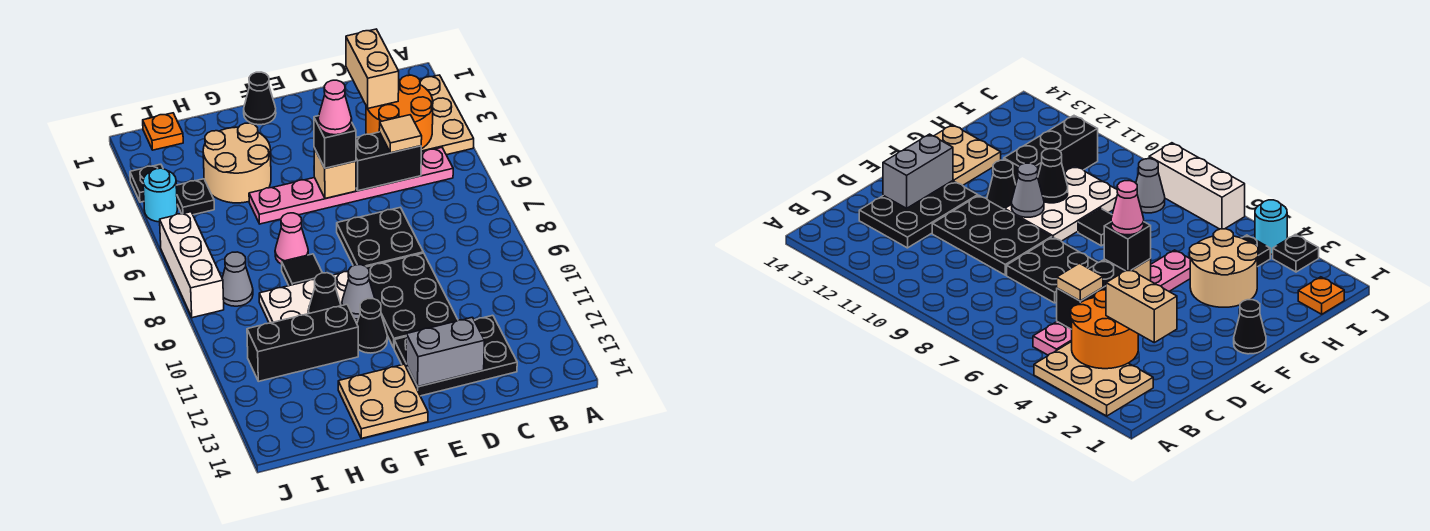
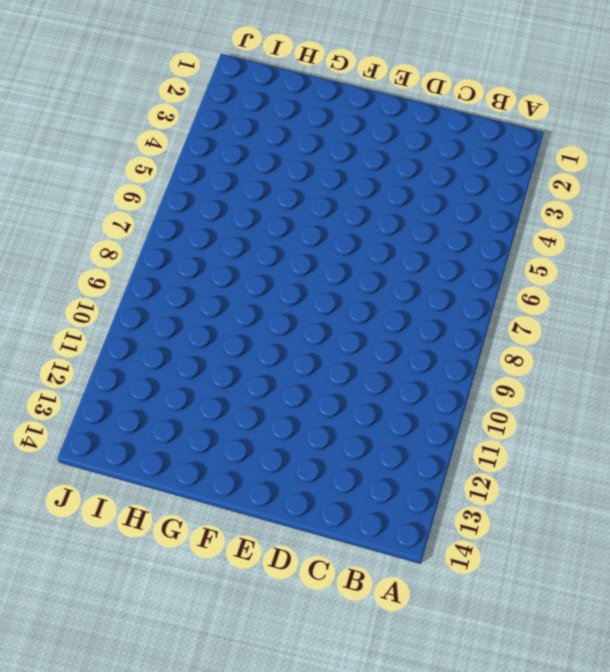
none -> tan plate A2:B4 level 1
none -> pink plate B5:G5 level 1
none -> black plate C12:E13 level 1

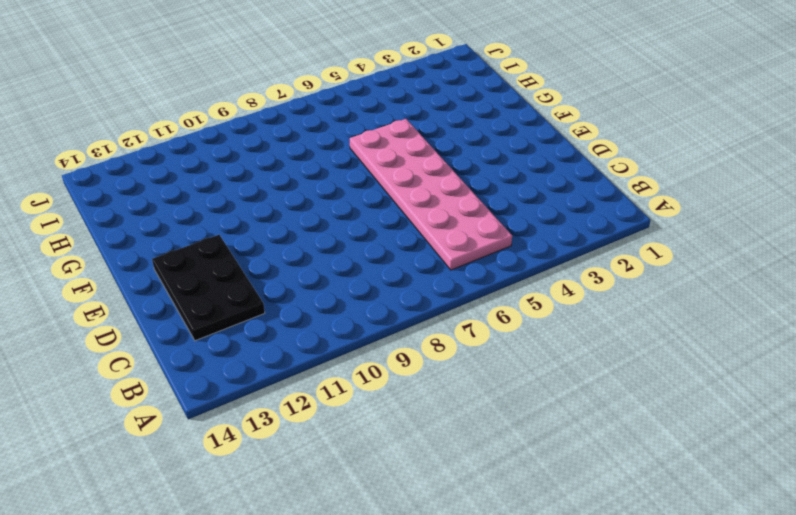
pink plate B5:G6 level 1 -> pink plate B5:G5 level 1
none -> tan plate A2:B4 level 1
none -> black plate D7:E8 level 1
none -> black plate D9:E11 level 1

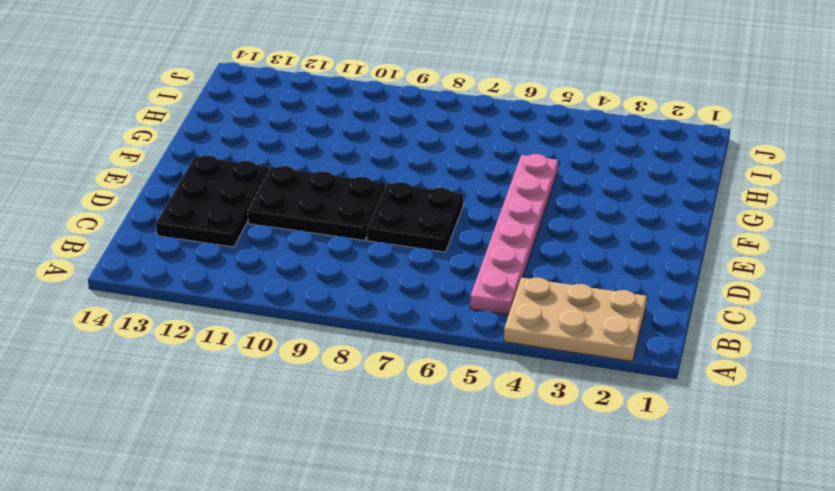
none -> black cone F1 level 1
none -> white plate F9:H10 level 1
none -> black cone F11 level 1

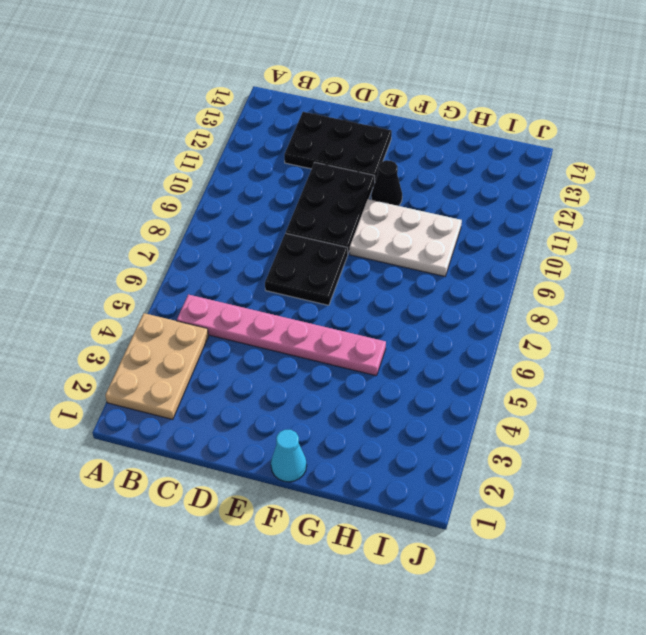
cyan cone F1 level 1 -> black cone F1 level 1
none -> tan plate F13:G14 level 1
none -> tan round brick G3:H4 level 1
none -> pink cone G7 level 1

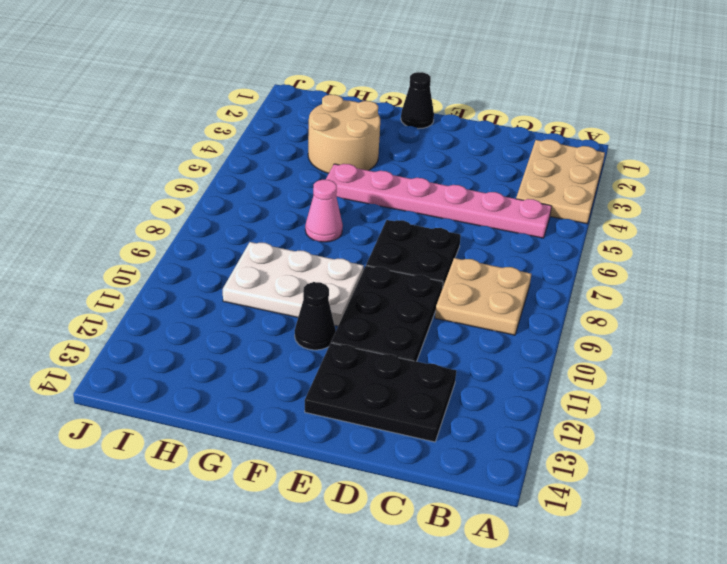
tan plate B8:C9 level 1 -> tan plate F13:G14 level 1
none -> black tile G8 level 1
none -> black brick G11:I11 level 1
none -> orange plate I1 level 1

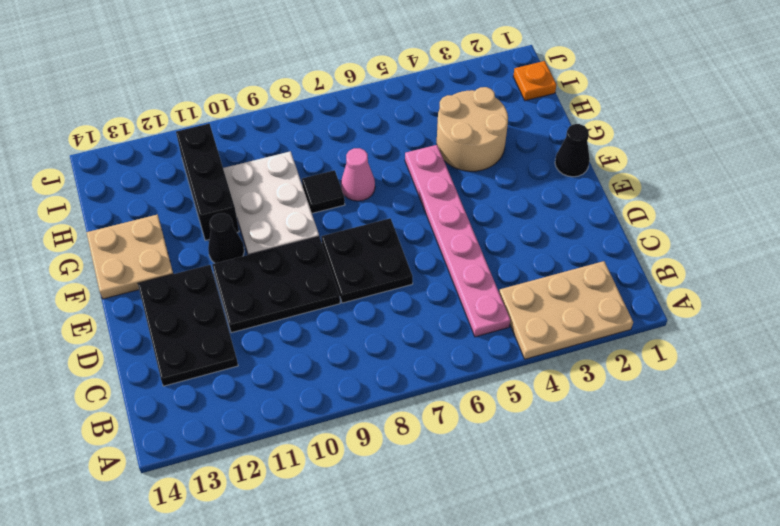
none -> black plate I4 level 1
none -> grey cone I8 level 1
none -> black plate J3 level 1

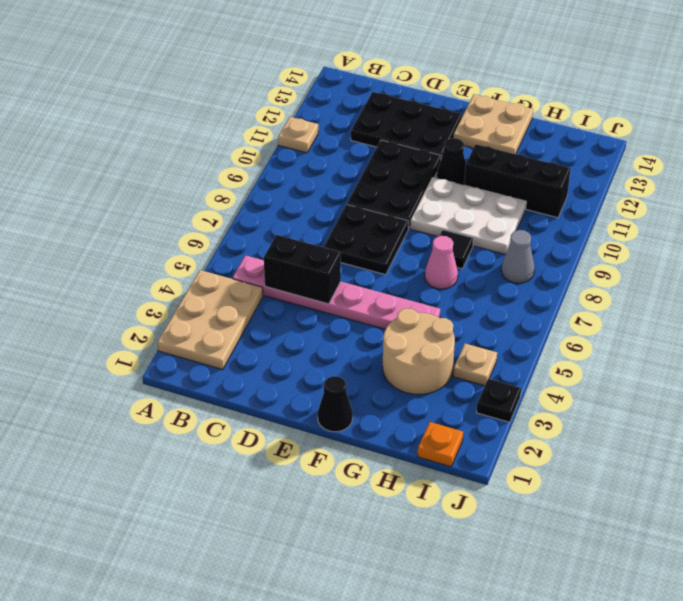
tan plate A11 level 1 -> none
tan plate I4 level 1 -> black plate I4 level 1
none -> cyan round brick J4 level 1
none -> white brick J6:J8 level 1
none -> orange round brick B3:C4 level 2

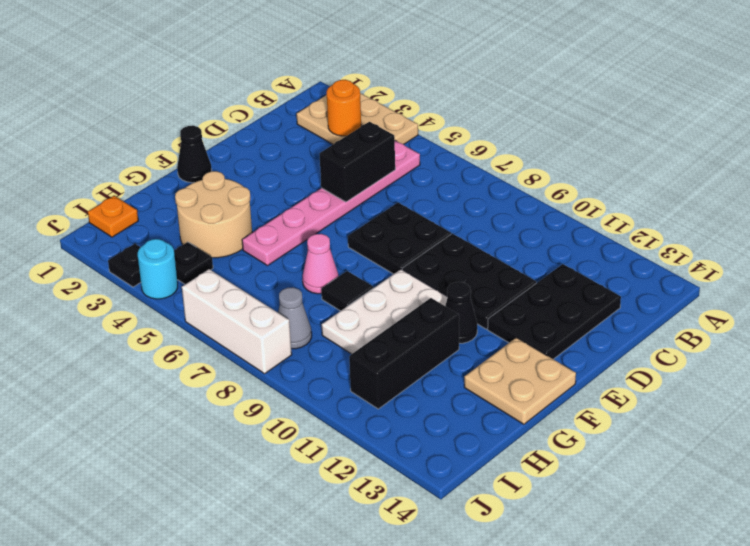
orange round brick B3 level 2 -> orange round brick B3:C4 level 2
none -> grey brick D13:E13 level 2
none -> tan brick E5 level 2
none -> grey cone F10 level 2

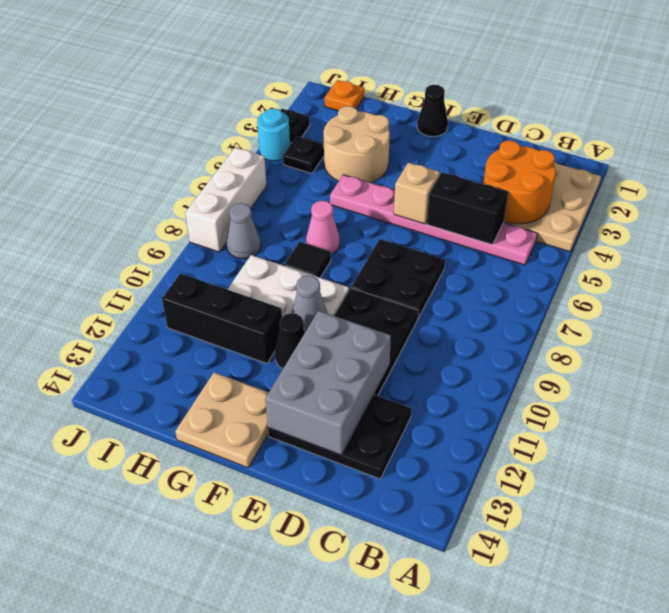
grey brick D11:E13 level 2 -> grey brick D13:E13 level 2
none -> black cone G10 level 2
none -> tan brick C2:C3 level 3
none -> tan tile C5 level 3

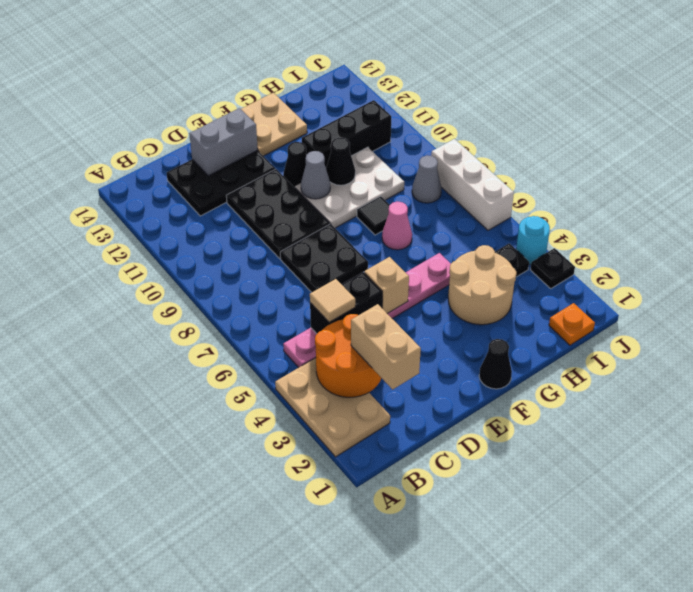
none -> black brick E5 level 3
none -> pink cone E5 level 4

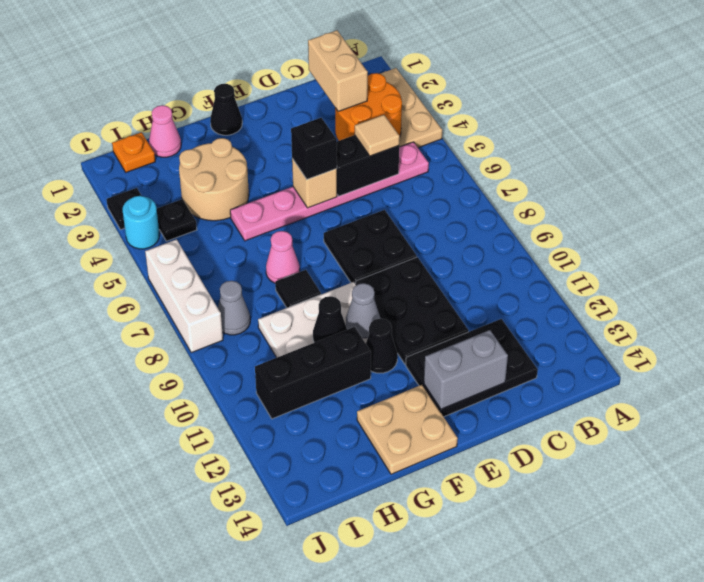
pink cone H1 level 1 -> pink cone E5 level 4

